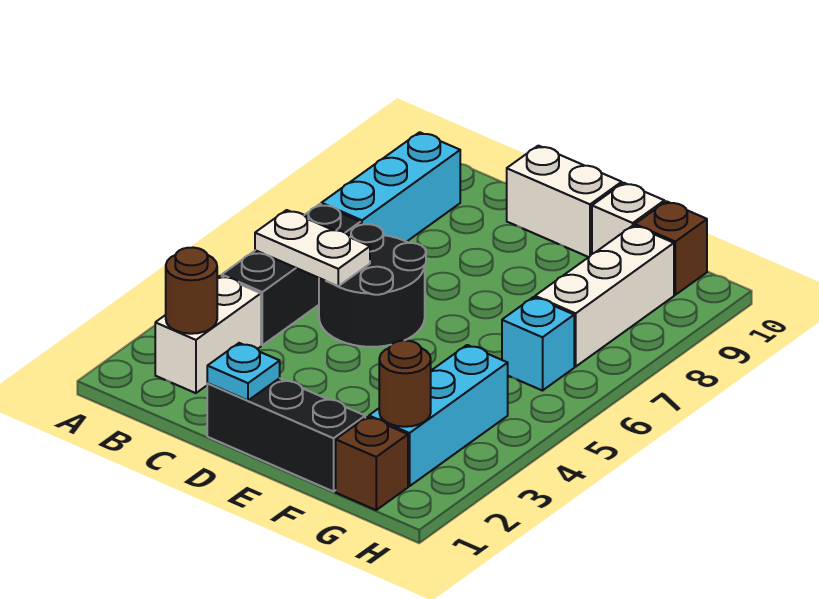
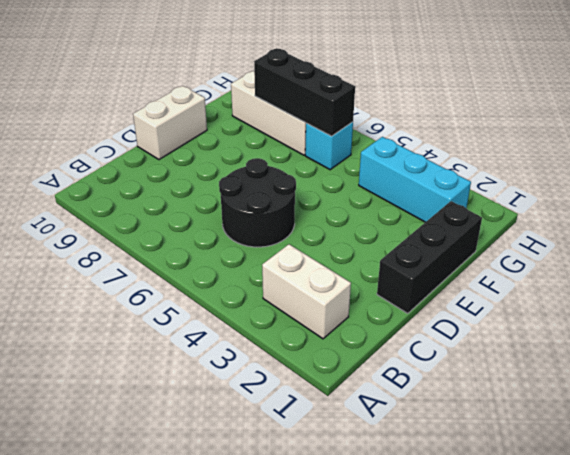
black brick G6:G8 level 2 -> black brick B4:B6 level 1
none -> cyan brick B7:B9 level 1
none -> white brick F10 level 1
none -> brown brick G1 level 1

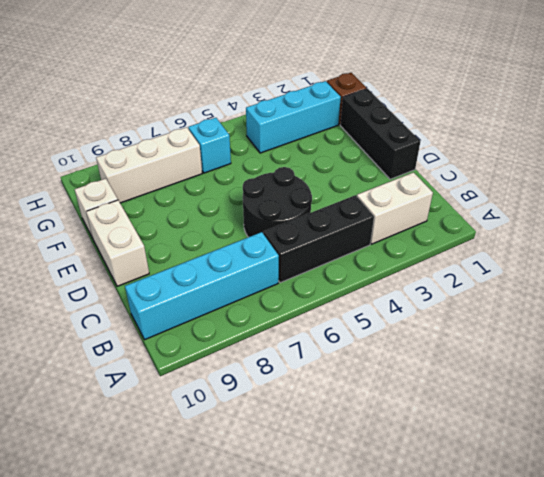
cyan brick B7:B10 level 1 -> cyan brick B7:B9 level 1
none -> brown brick G10 level 1
none -> brown round brick B2 level 2
none -> white plate B5:C5 level 2

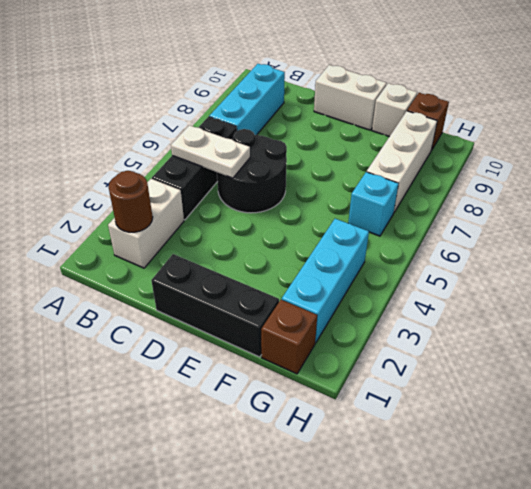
none -> cyan plate D1 level 2
none -> brown round brick G2 level 2

